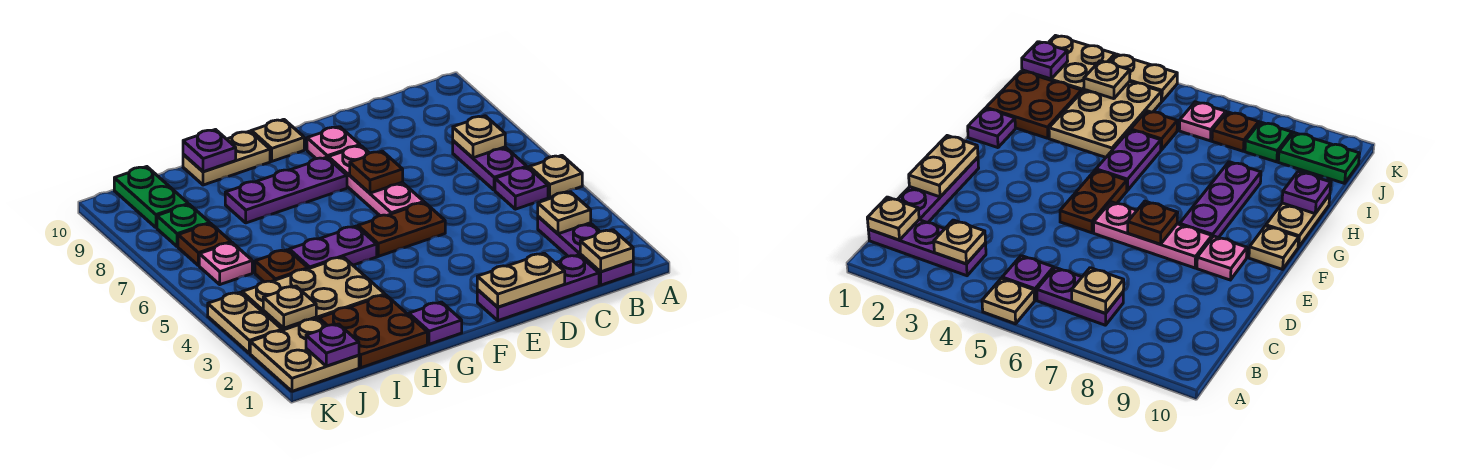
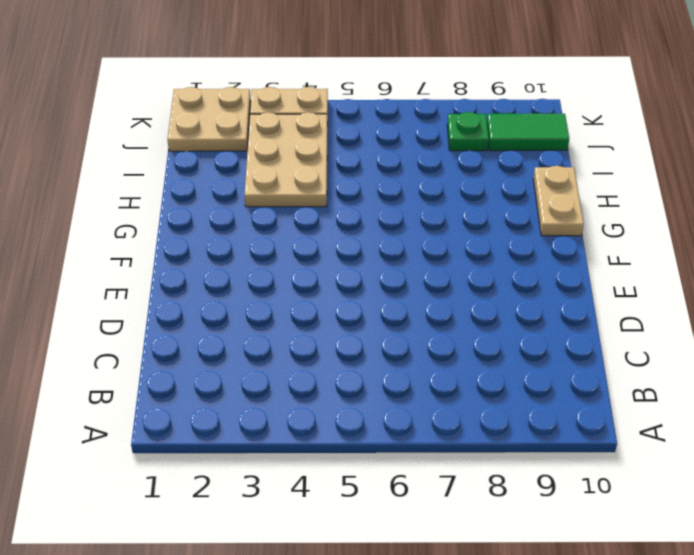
green tile J9:J10 level 1 -> green plate J9:J10 level 1
none -> tan plate A5 level 1
none -> purple plate B1:B3 level 1
none -> purple plate B5 level 1
none -> purple plate B6:B7 level 1

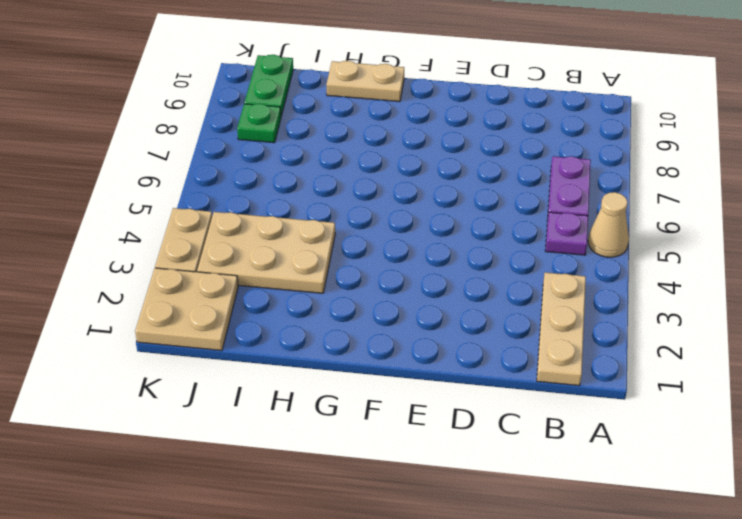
tan cone A5 level 1 -> tan plate A5 level 1
tan plate B1:B3 level 1 -> purple plate B1:B3 level 1
none -> purple plate C1:E1 level 1
none -> brown plate E5:F5 level 1
none -> pink plate E6:E8 level 1
none -> pink plate E9 level 1

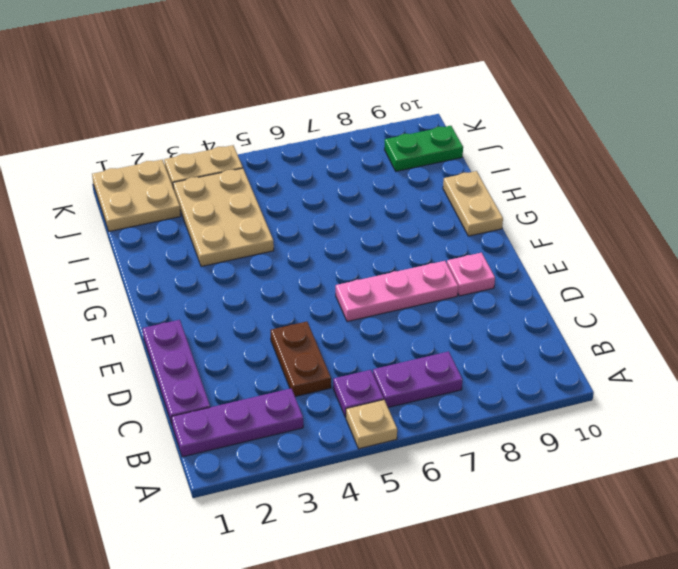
brown plate C4:D4 level 1 -> brown plate E5:F5 level 1
none -> purple plate F8:H8 level 1
none -> tan plate F10 level 1
none -> purple plate G1 level 1
none -> purple plate G5:H5 level 1

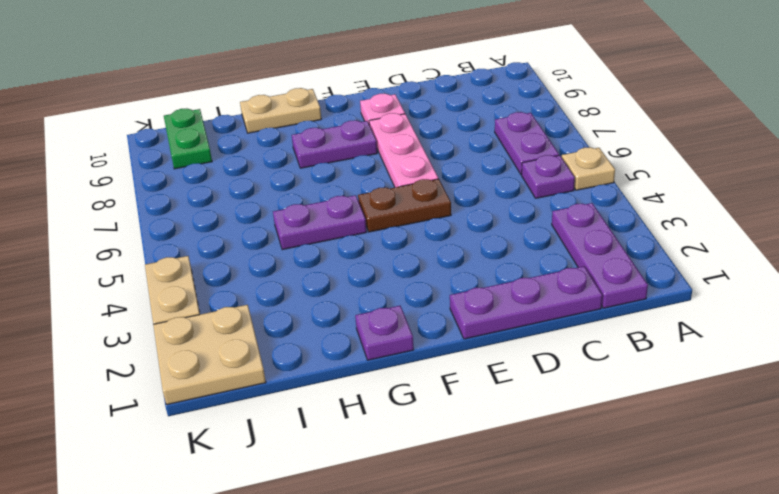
purple plate F8:G8 level 1 -> purple plate F8:H8 level 1
none -> tan plate F10 level 1
none -> brown plate H1:I2 level 1
none -> tan plate H3:J4 level 1
none -> brown plate I5 level 1

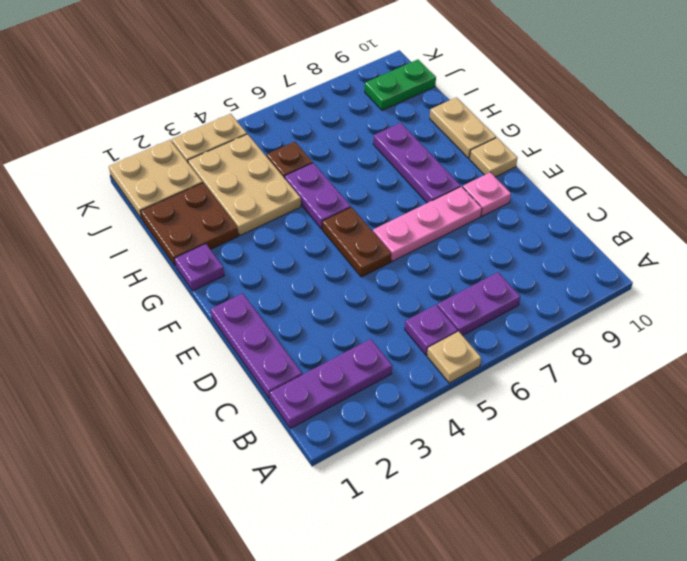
none -> pink plate J6 level 1
none -> brown plate J7 level 1
none -> green plate J8 level 1
none -> tan plate B1 level 2

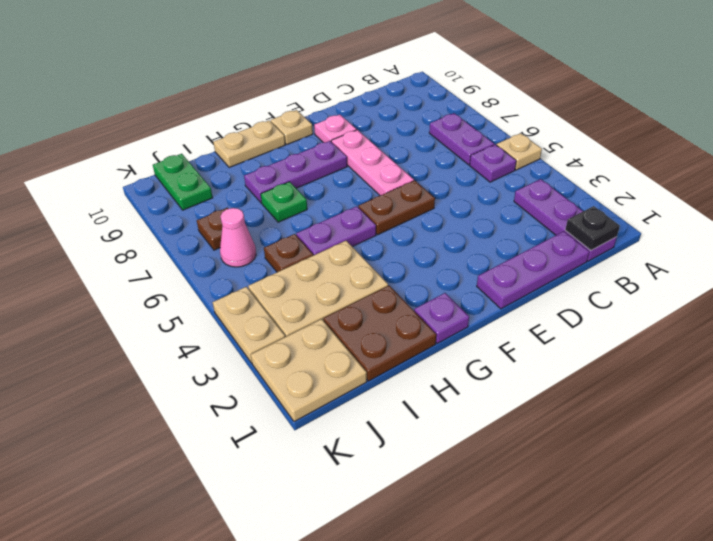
black plate B1 level 2 -> tan plate B1 level 2
green plate H7 level 1 -> green plate J8 level 1
pink cone J6 level 1 -> pink plate J6 level 1
none -> tan plate B3 level 2
none -> tan plate B7 level 2
none -> tan plate D1:E1 level 2
none -> brown plate E7 level 2

